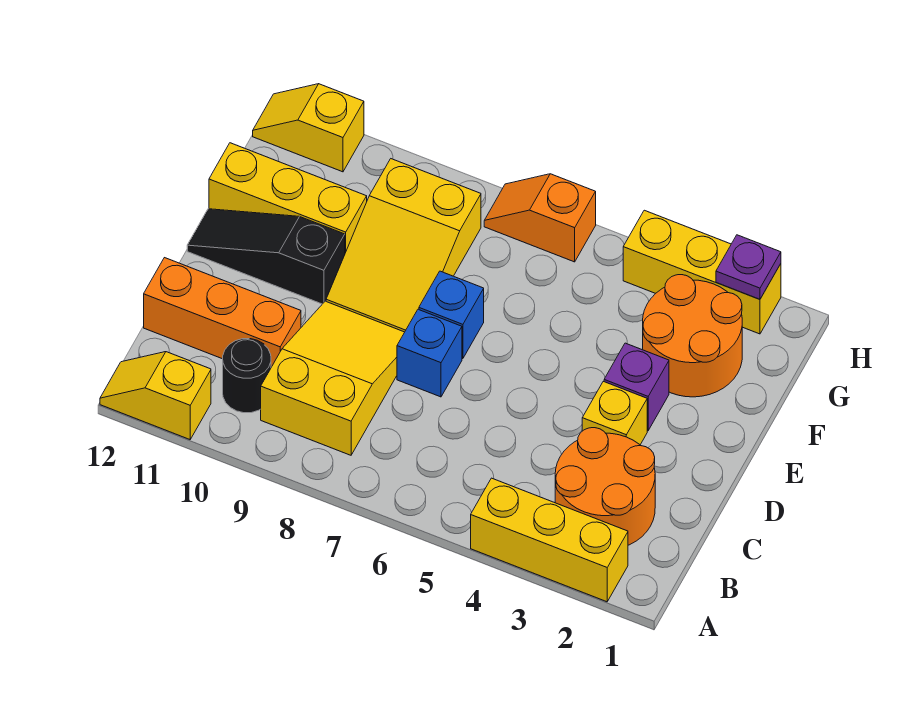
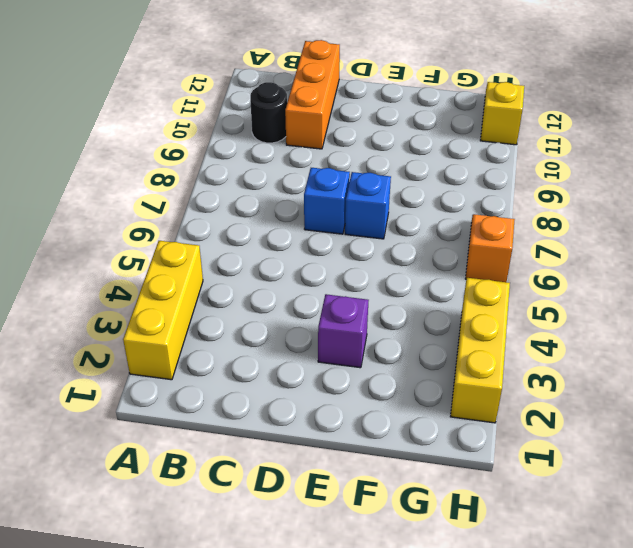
none -> yellow slope A11:A12 level 1 top 11
none -> orange round brick B2:C3 level 1
none -> yellow slope B8:D9 level 1 top B

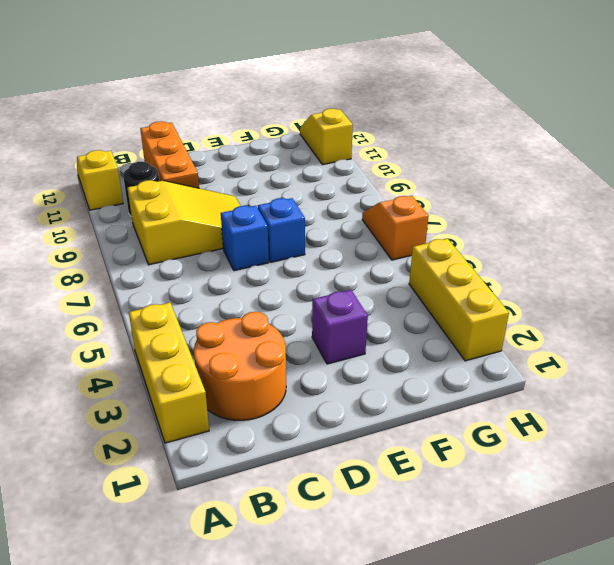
none -> yellow brick D3 level 1
none -> yellow slope E8:G9 level 1 top G
none -> black slope E10:E12 level 1 top 10

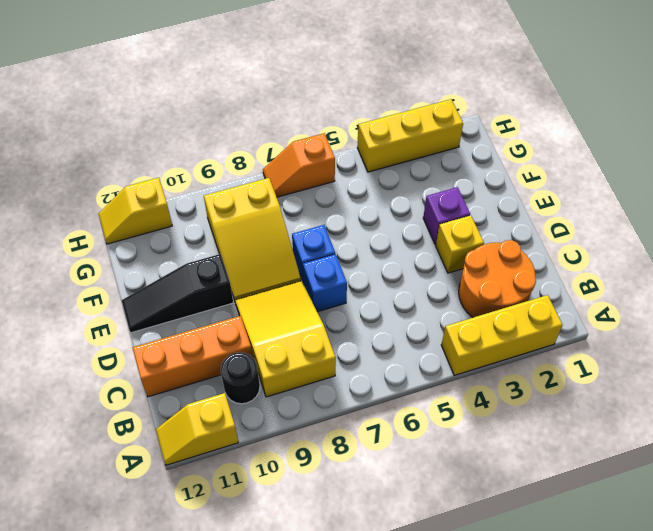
none -> orange round brick F2:G3 level 1
none -> yellow brick F10:F12 level 1
none -> purple plate H2 level 2

